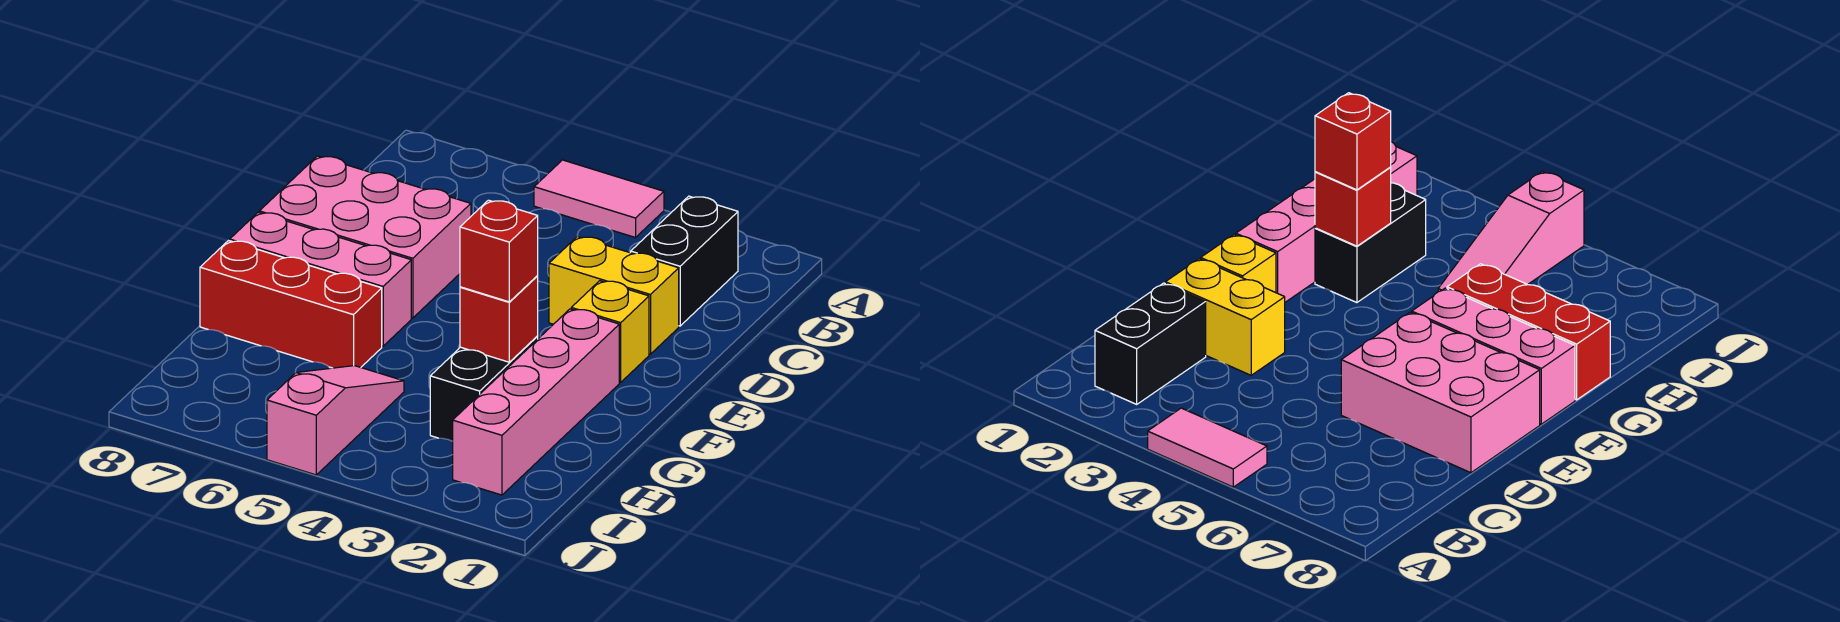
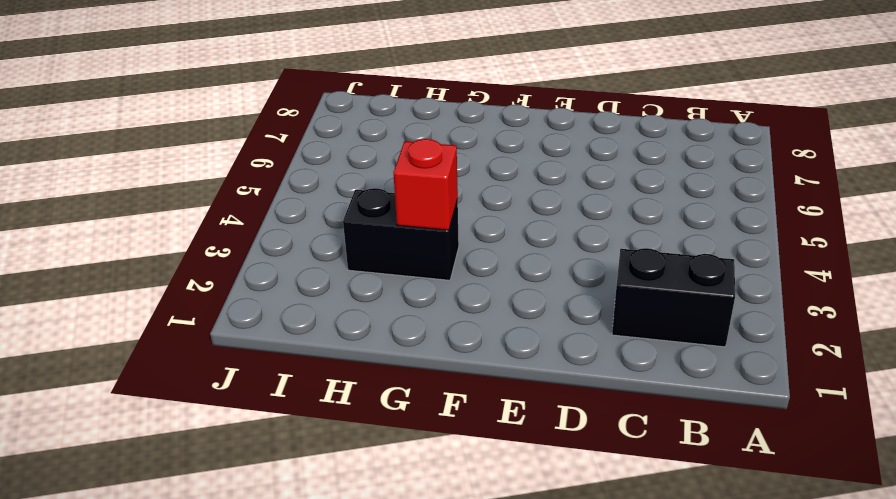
none -> pink tile A4:A5 level 1
none -> yellow brick D2:D3 level 1
none -> pink brick D6:E8 level 1

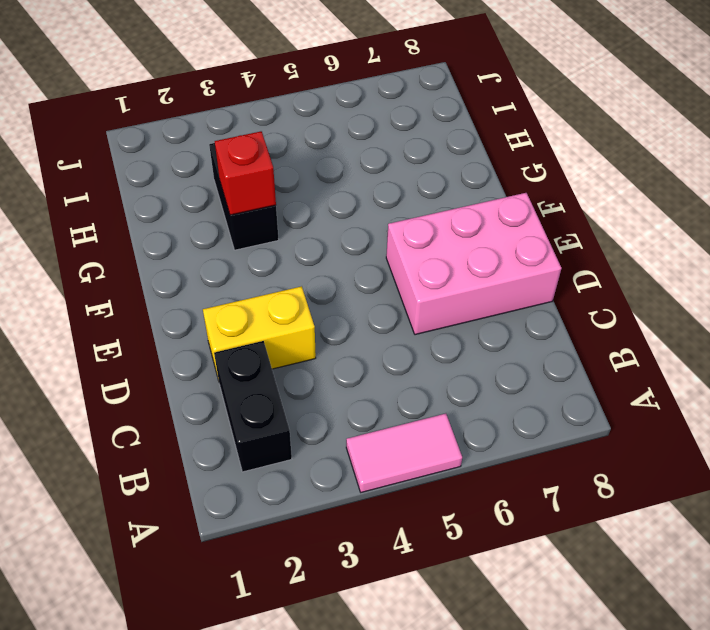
none -> yellow brick E2 level 1
none -> pink brick F2:I2 level 1
none -> pink brick F6:F8 level 1

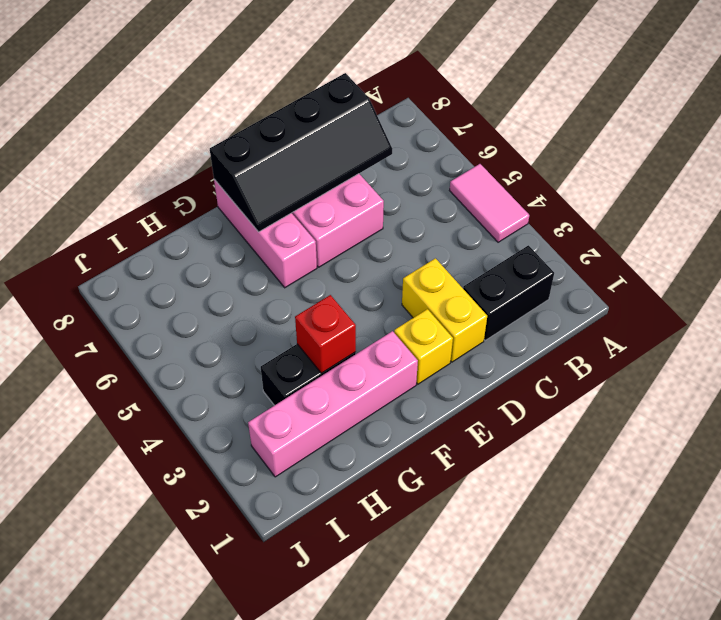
black slope C7:F8 level 2 top 8 -> none
none -> red brick G6:G8 level 1
none -> pink slope H5:J5 level 1 top J
none -> red brick G3 level 3

